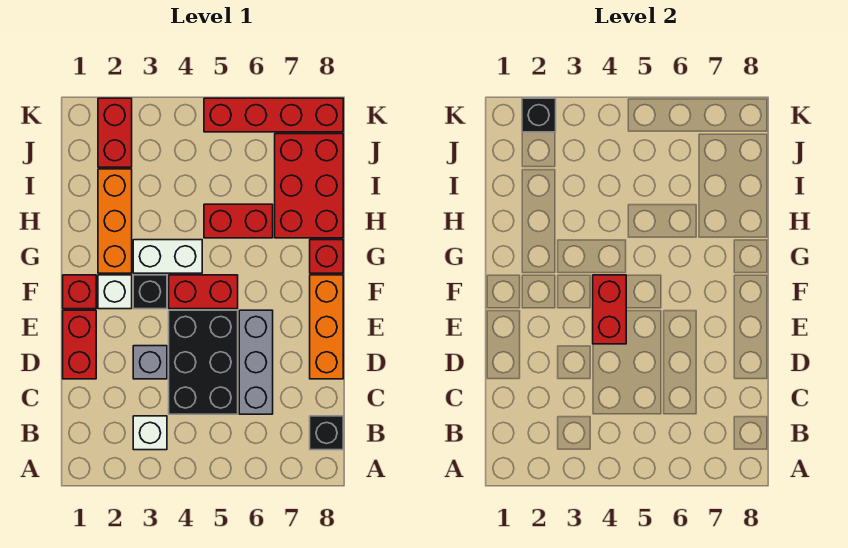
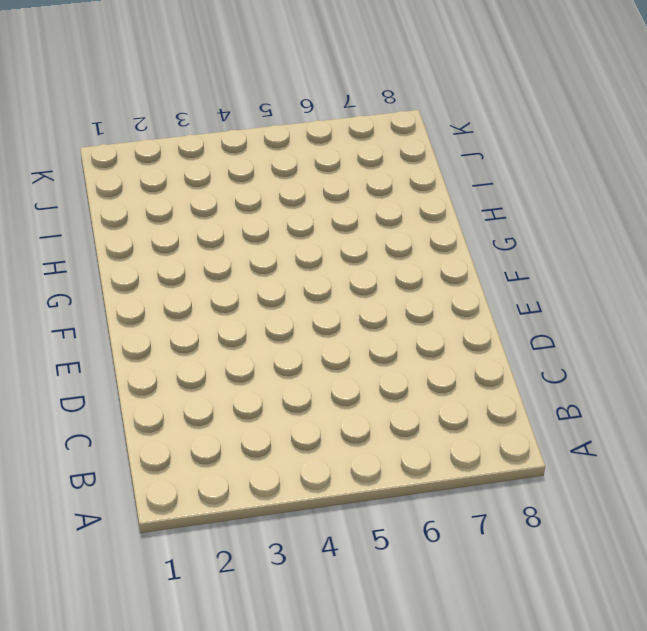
none -> white brick B3 level 1
none -> black brick B8 level 1
none -> black brick C4:E5 level 1

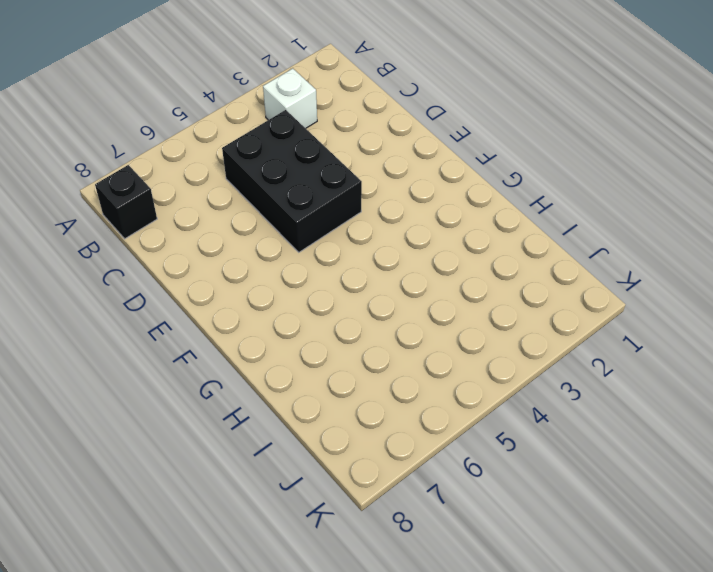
none -> grey brick C6:E6 level 1
none -> red brick D1:E1 level 1
none -> grey brick D3 level 1

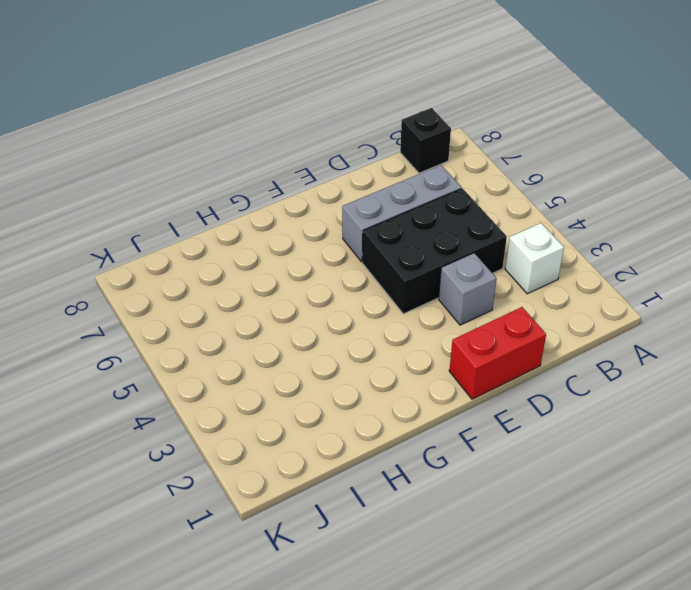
none -> orange brick D8:F8 level 1
none -> red brick F1 level 1
none -> white brick F2 level 1

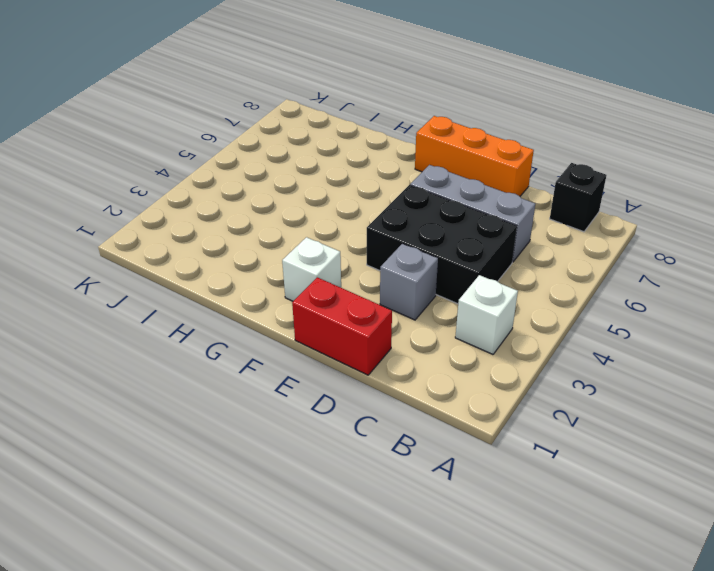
none -> red brick F1 level 1
none -> black brick F3 level 1
none -> red brick F4:F5 level 1

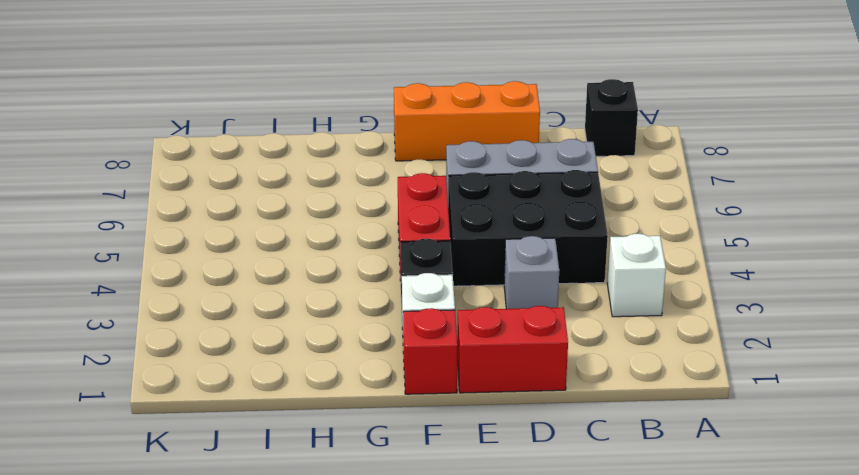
none -> orange brick G2:I2 level 1
none -> white brick G3:G4 level 1
none -> red brick G8 level 1

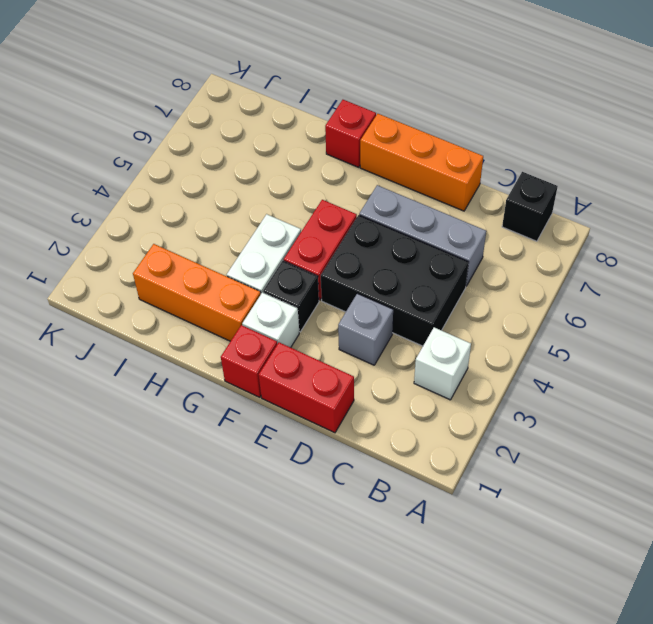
none -> red brick H5:H6 level 1
none -> red brick H7:J8 level 1
none -> red brick J2:K2 level 1

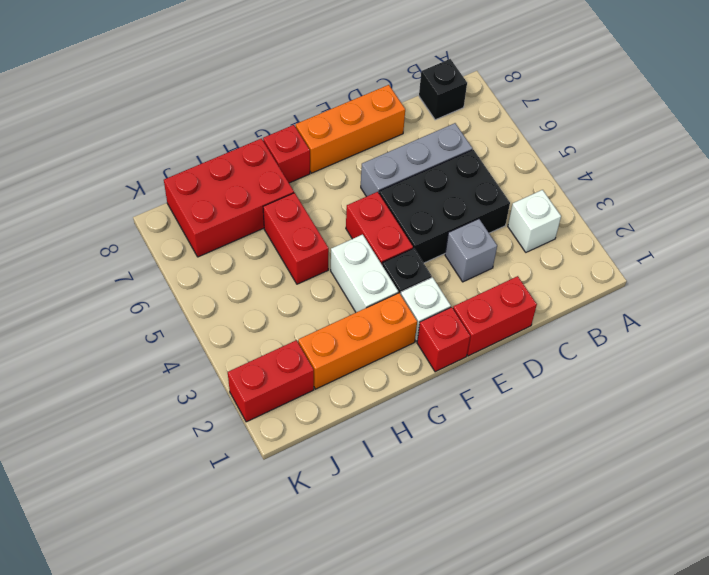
none -> red brick K5:K8 level 1
none -> red brick E4:F4 level 2
none -> black brick K2 level 2

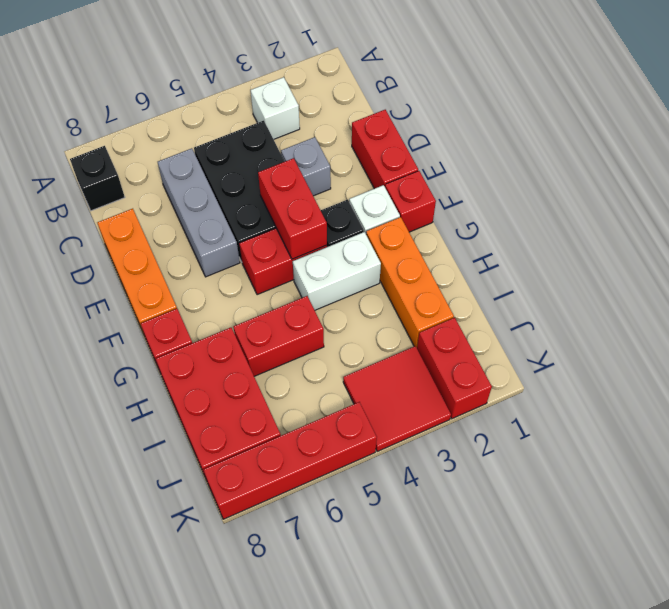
red tile J3:K4 level 1 -> none
none -> black brick K2 level 2

